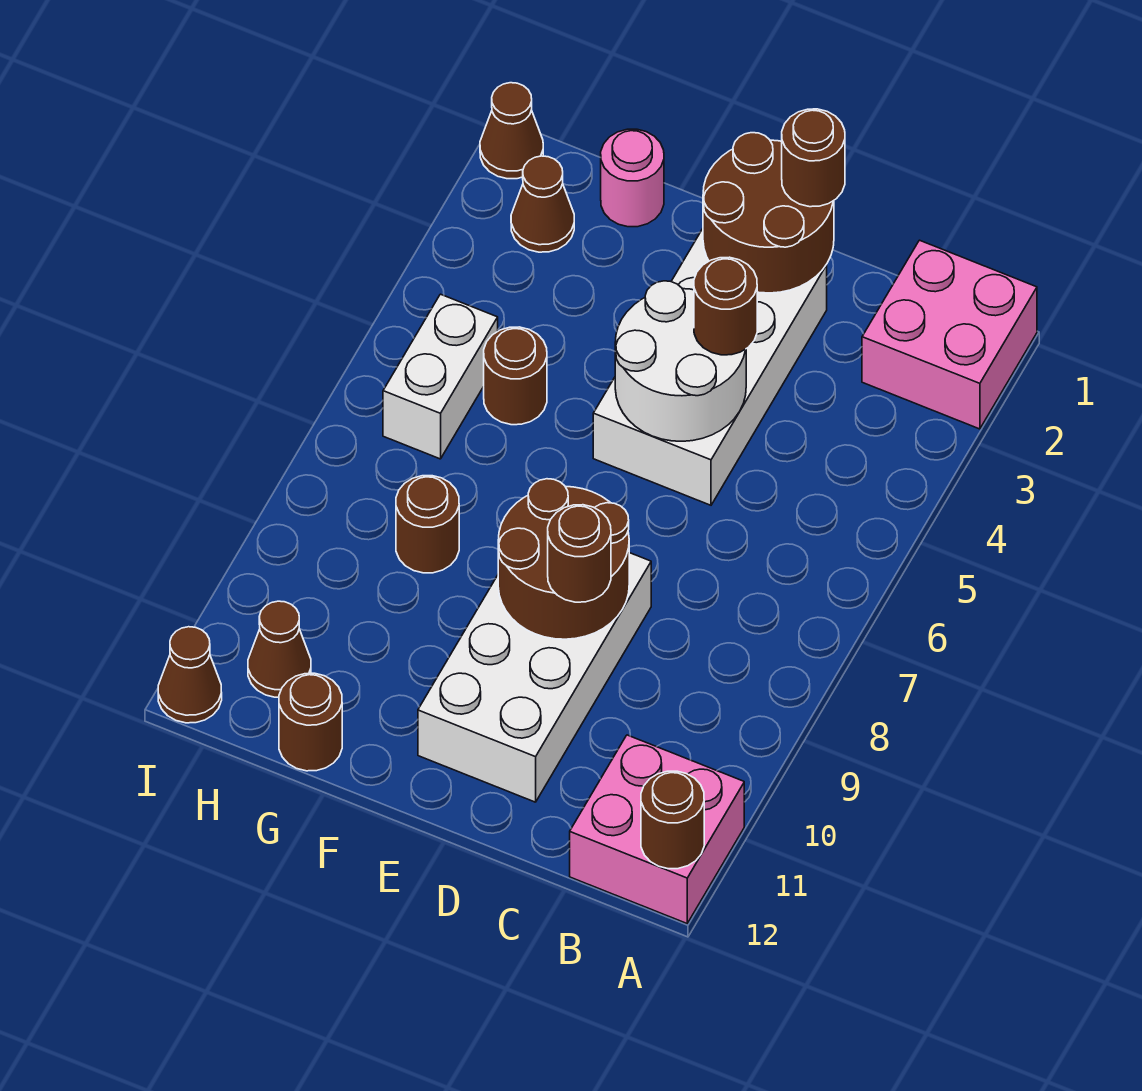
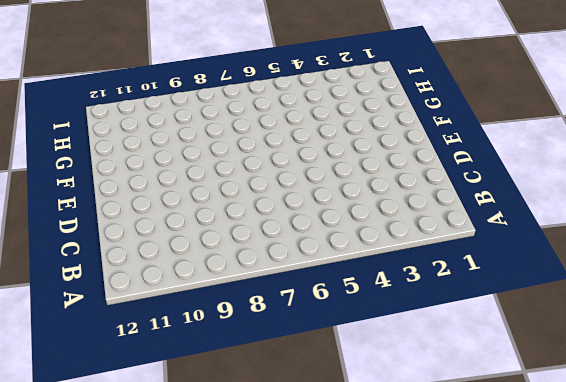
none -> pink brick A1:B2 level 1
none -> pink brick A11:B12 level 1
none -> white brick D2:E5 level 1

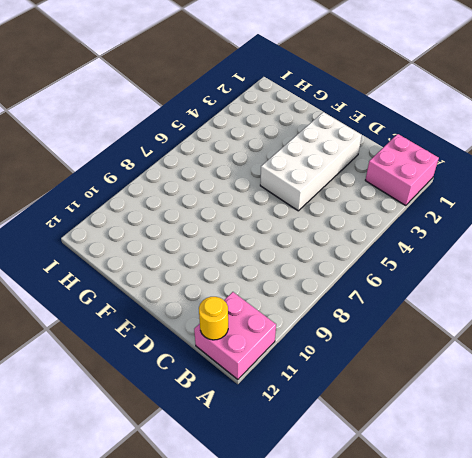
yellow round brick B12 level 2 -> none
none -> white brick D8:E11 level 1
none -> pink round brick G1 level 1
none -> brown round brick G5 level 1

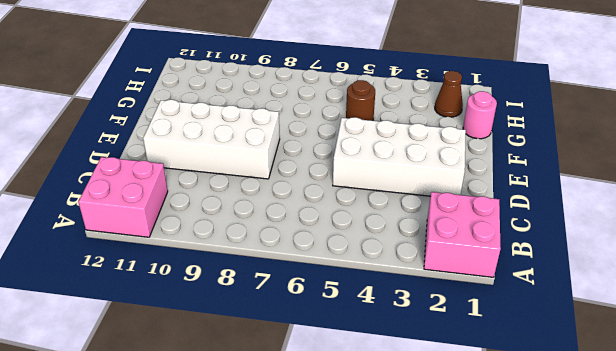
none -> brown round brick G8 level 1
none -> brown round brick G12 level 1
none -> white brick H5:H6 level 1

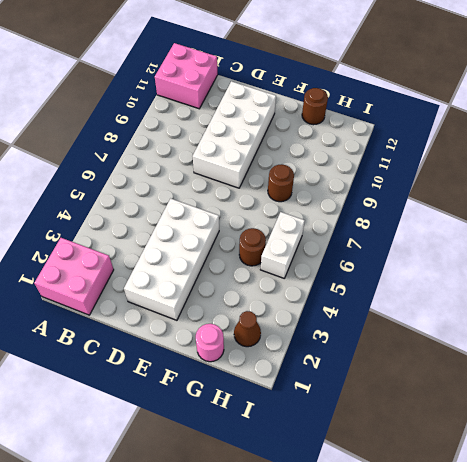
none -> brown cone H11 level 1
none -> brown cone I1 level 1
none -> brown cone I12 level 1

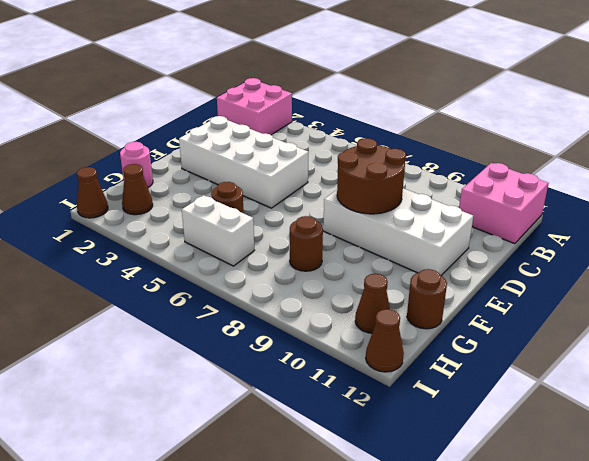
none -> brown round brick A12 level 2
none -> brown round brick D1:E2 level 2
none -> white round brick D4:E5 level 2

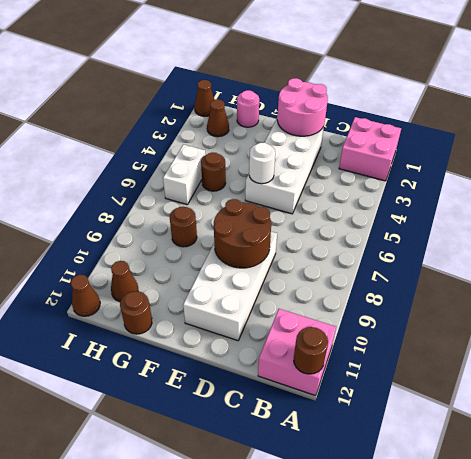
pink round brick D1:E2 level 2 -> brown round brick D1:E2 level 2
white round brick E5 level 2 -> white round brick D4:E5 level 2
none -> brown round brick D1 level 3
none -> brown round brick D4 level 3
none -> brown round brick D9 level 3

